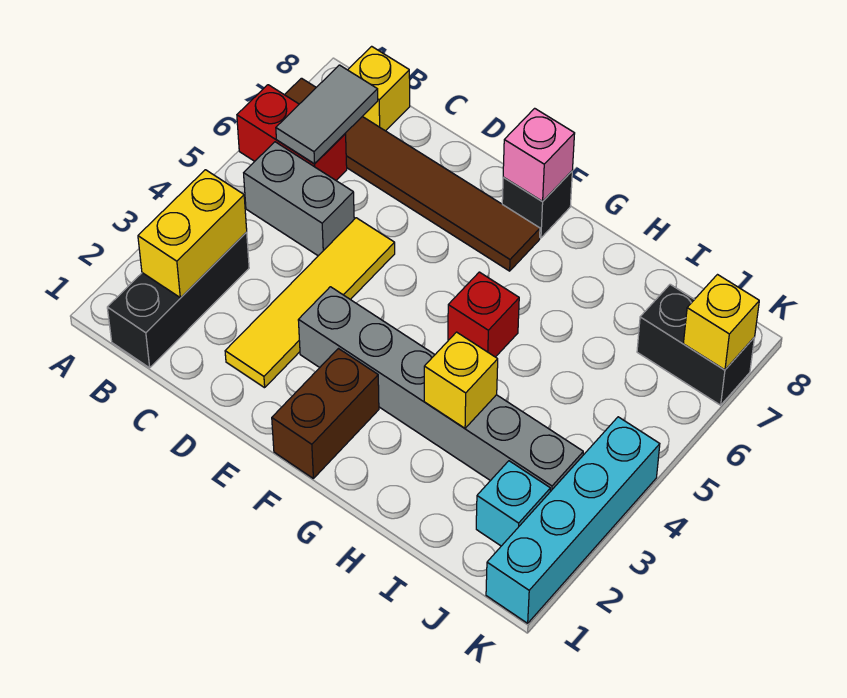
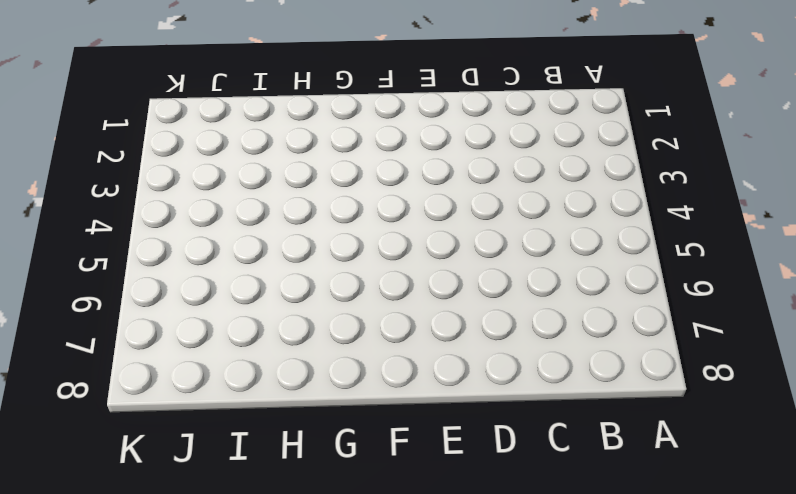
none -> red brick A6:B6 level 1
none -> brown tile A7:F7 level 1
none -> black brick B1:B3 level 1

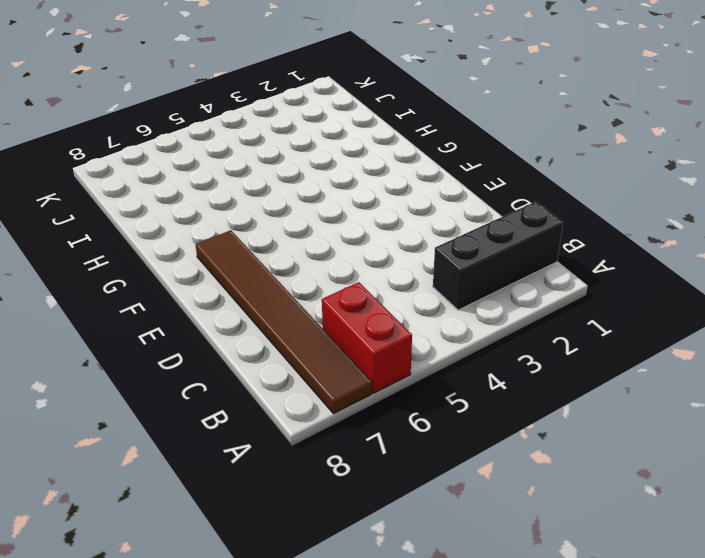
none -> grey brick B5:C5 level 1
none -> yellow brick B8 level 1
none -> yellow tile D2:D5 level 1

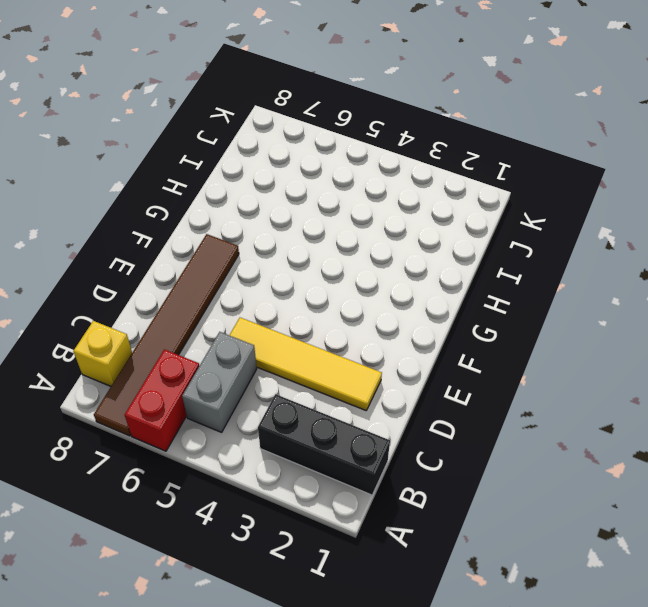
none -> grey brick E3:J3 level 1
none -> brown brick F1:F2 level 1
none -> black brick F8 level 1

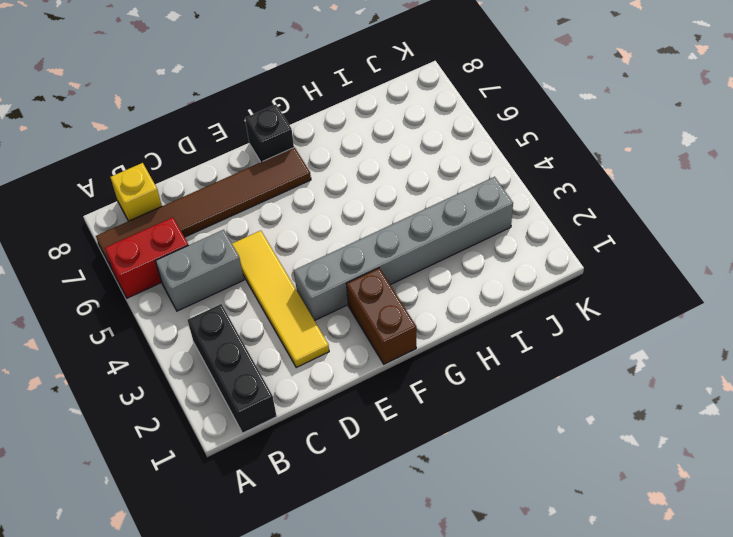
none -> red brick G5 level 1
none -> cyan brick J2 level 1
none -> black brick J7:K7 level 1

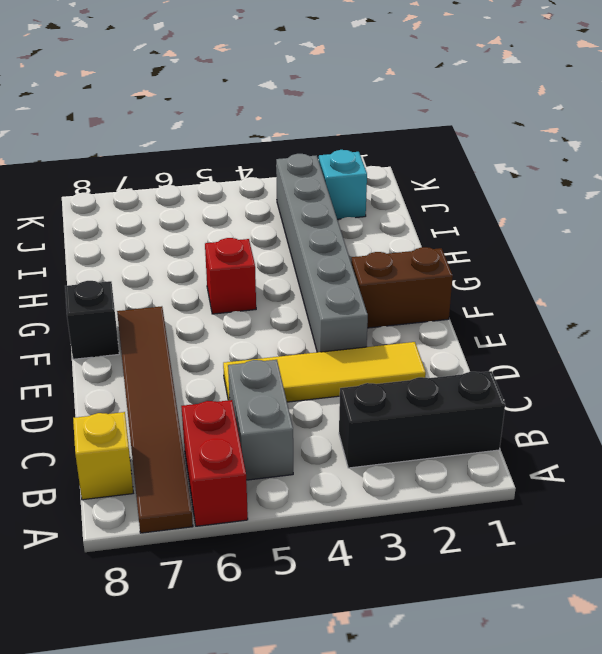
none -> black brick J7:K7 level 1
none -> cyan brick K1:K4 level 1
none -> yellow brick B2:B3 level 2

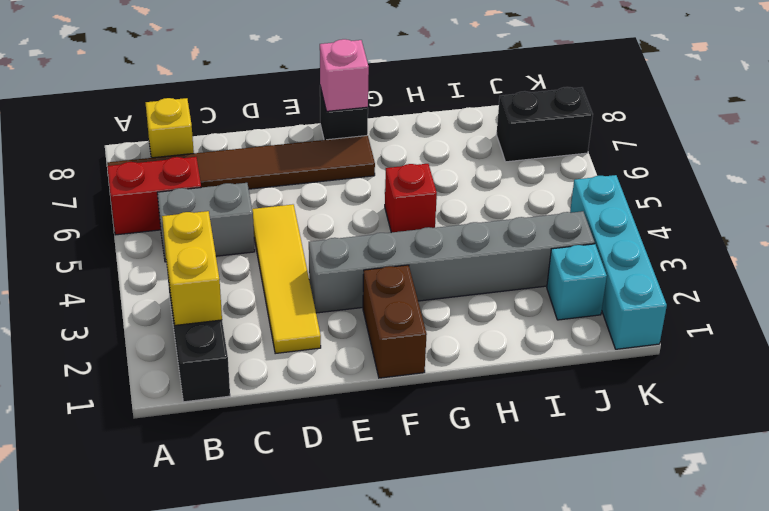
none -> grey tile B6:B7 level 2
none -> yellow brick H3 level 2
none -> yellow brick K7 level 2

